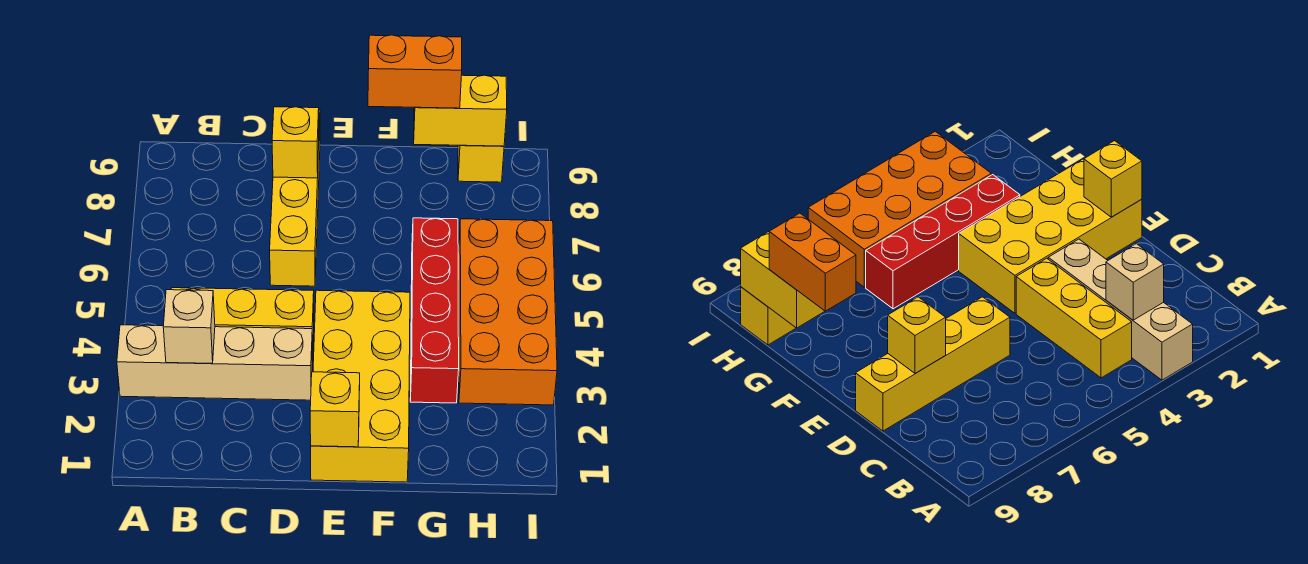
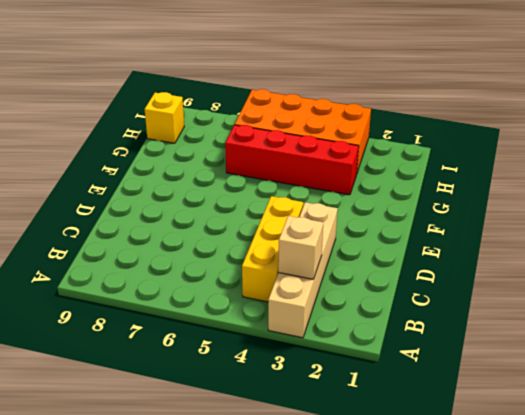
none -> yellow brick D6:D9 level 1
none -> yellow brick E1:F4 level 1
none -> yellow brick D8 level 2

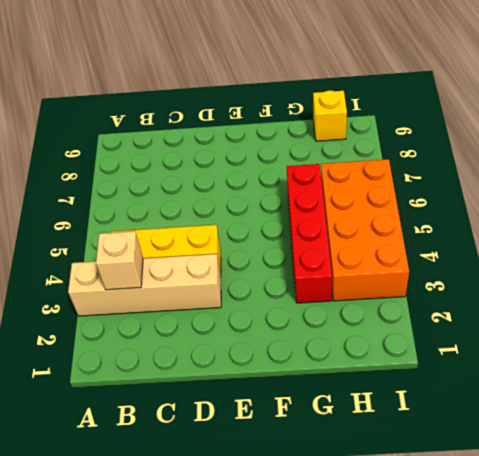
none -> yellow brick D6:D9 level 1
none -> yellow brick E1:F4 level 1
none -> yellow brick D8 level 2

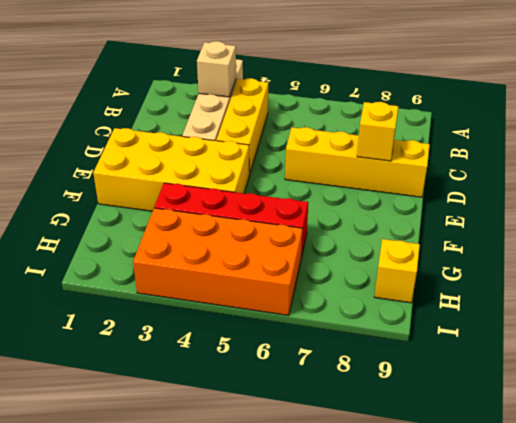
none -> yellow brick E1 level 2
none -> yellow brick G9:H9 level 2
none -> orange brick F9:G9 level 3

